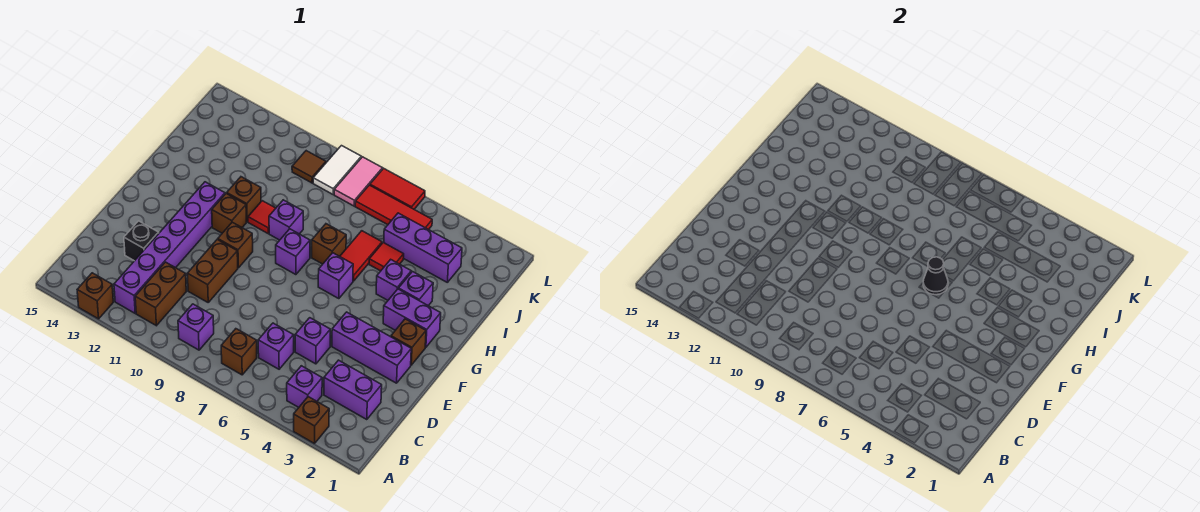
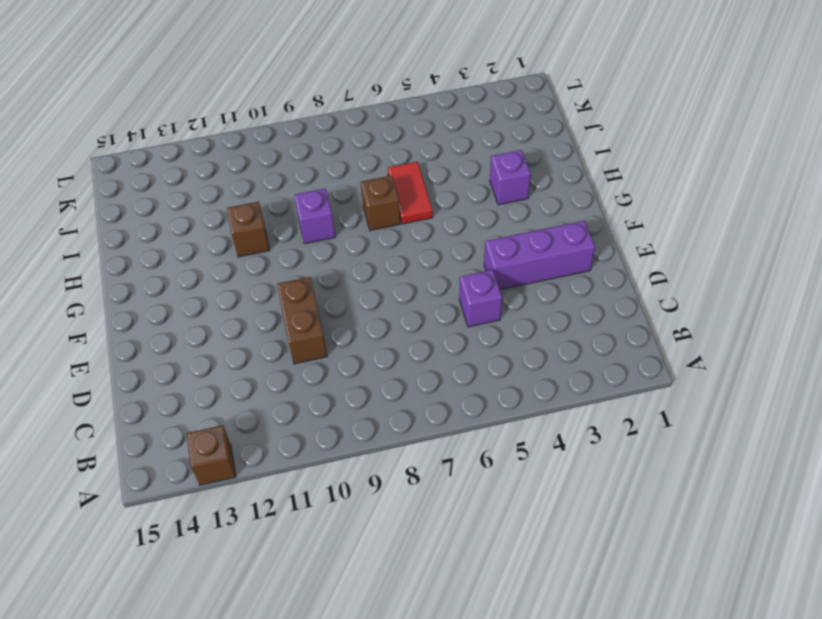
none -> brown brick A3 level 1
none -> purple brick B4 level 1
none -> brown brick B7 level 1
none -> purple brick B9 level 1

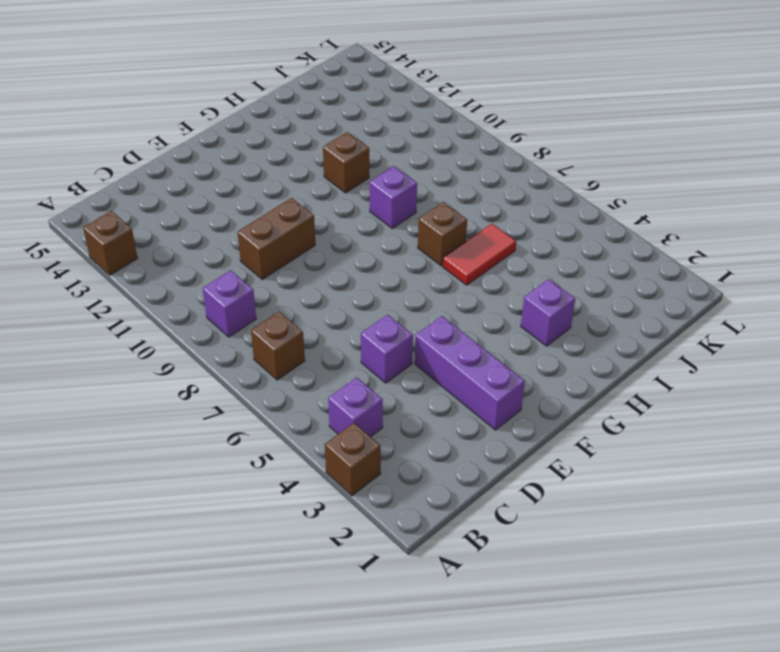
none -> brown brick B11:C11 level 1
none -> purple brick B12:G12 level 1
none -> purple brick C2:C3 level 1
none -> purple brick C6 level 1

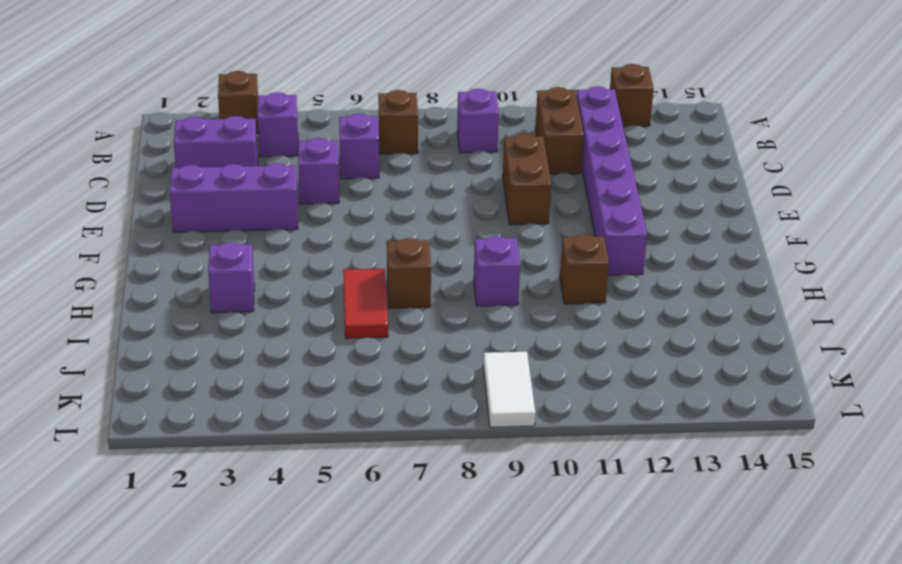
none -> black brick D13 level 1
none -> brown brick F2 level 1
none -> brown brick F10 level 1
none -> purple brick G2:G3 level 1

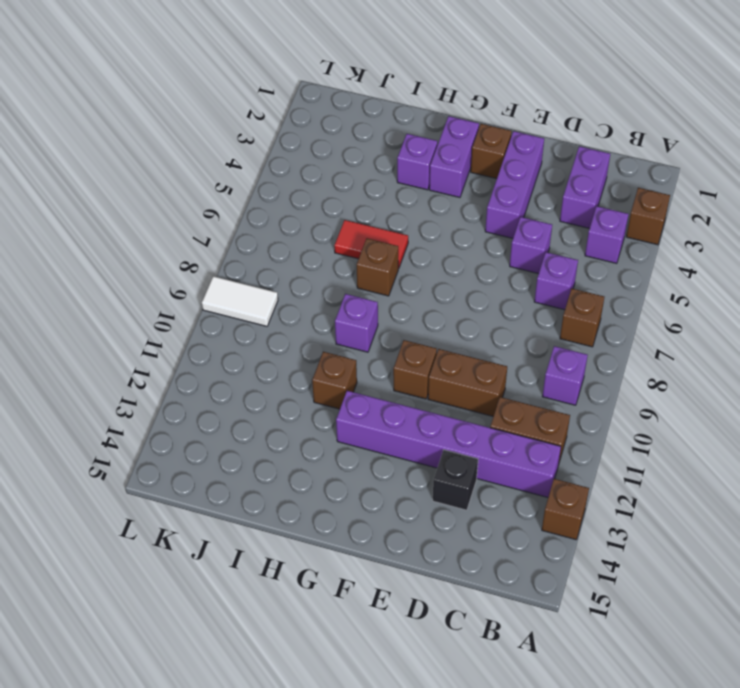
none -> purple brick G6 level 1
none -> purple brick G8 level 1
none -> brown brick G11 level 1
none -> purple brick H4 level 1

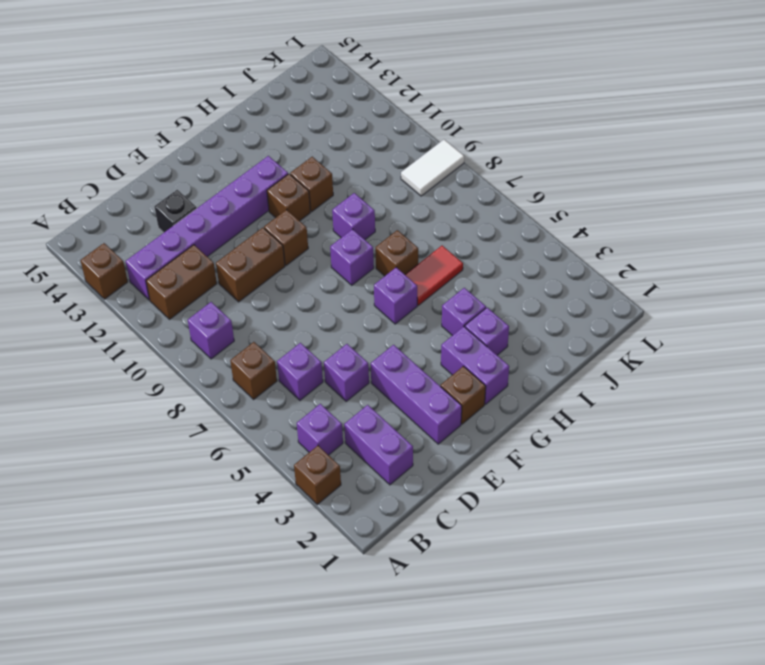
none -> red tile H10 level 1
none -> red tile I5 level 1
none -> purple brick J3:J5 level 1
none -> red tile K5:K7 level 1

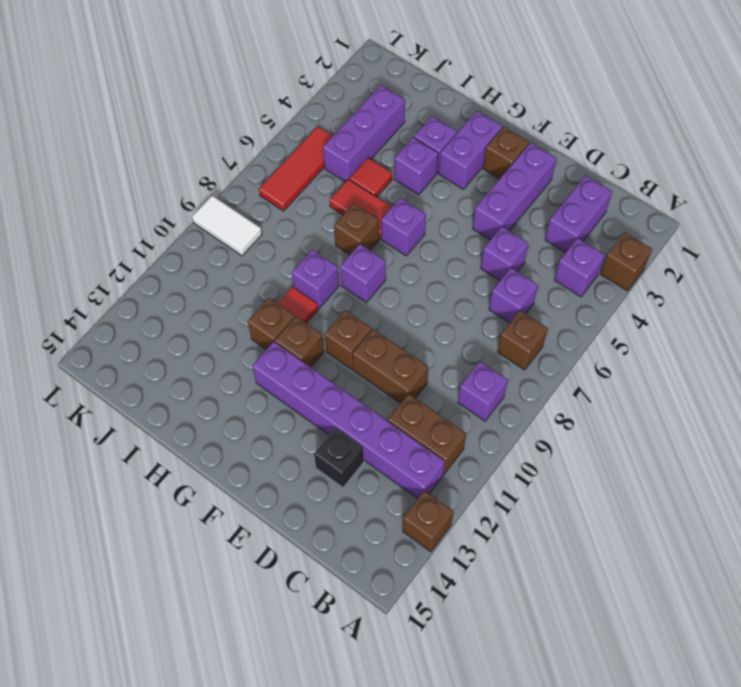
none -> pink tile K8:L8 level 1
none -> brown tile K10 level 1
none -> red tile L6:L7 level 1
none -> black cone G6 level 2

